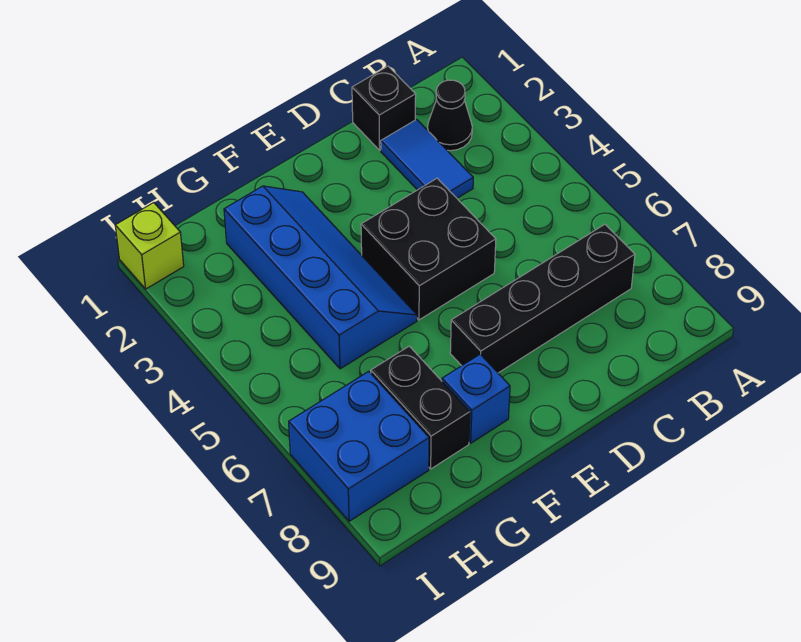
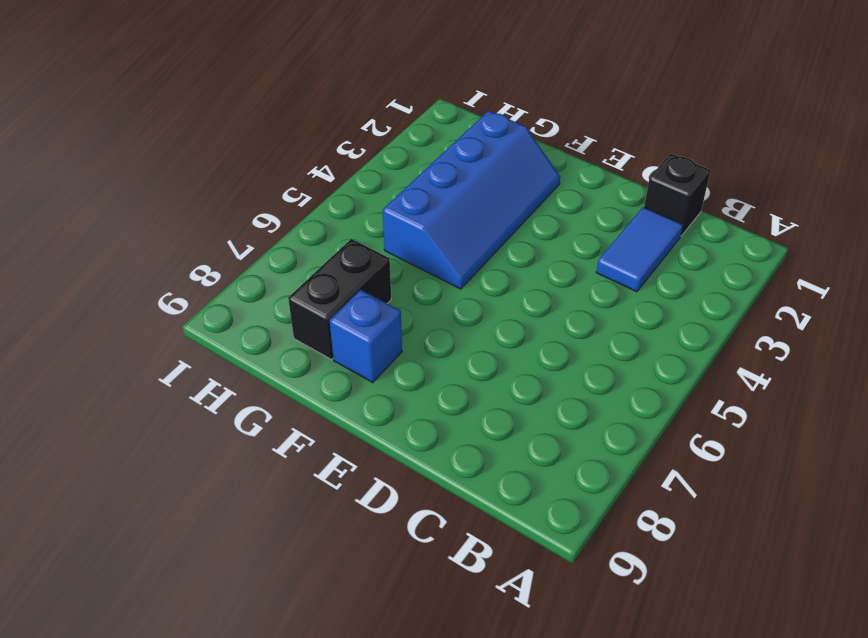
none -> black cone B2 level 1
none -> black brick B7:E7 level 1

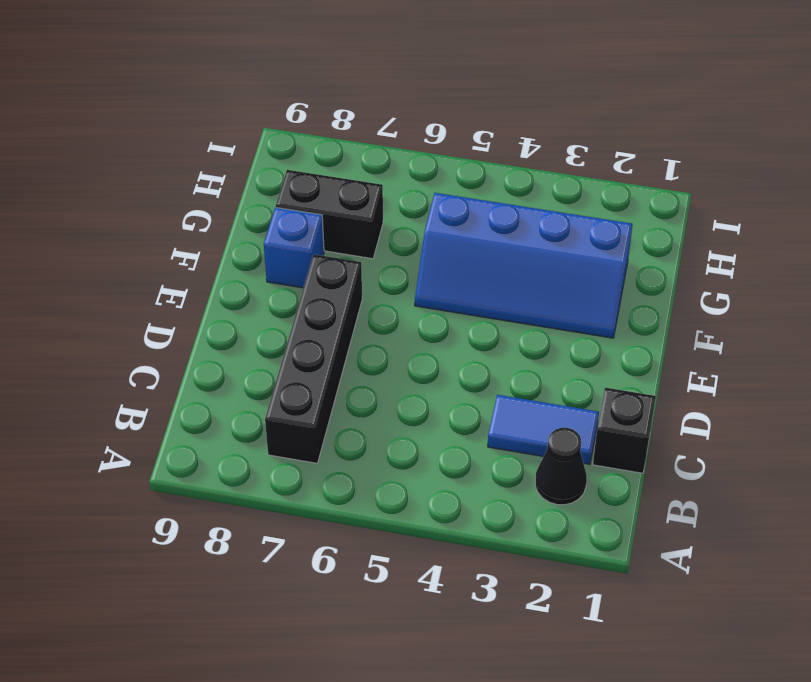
none -> black brick D4:E5 level 1
none -> blue brick H7:I8 level 1

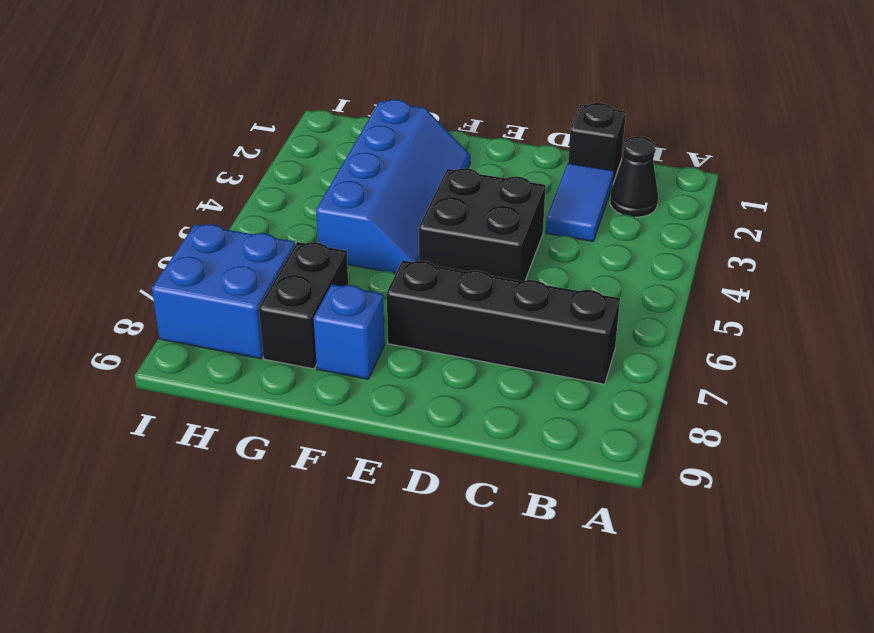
none -> lime brick I1 level 1

